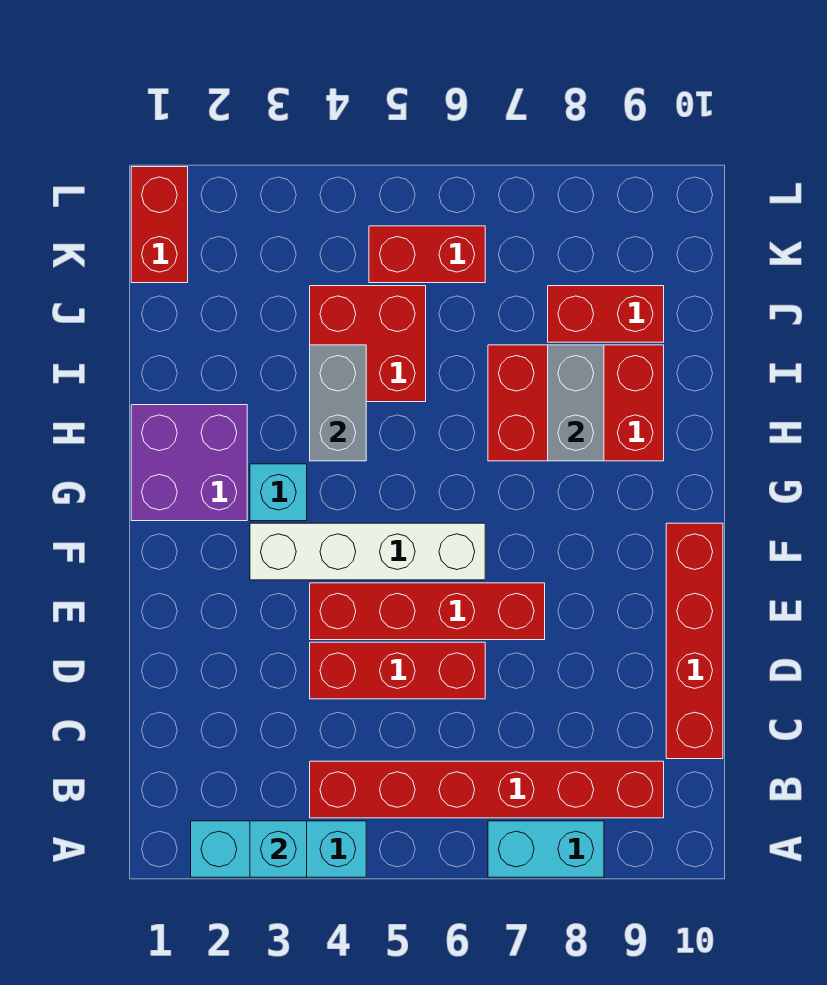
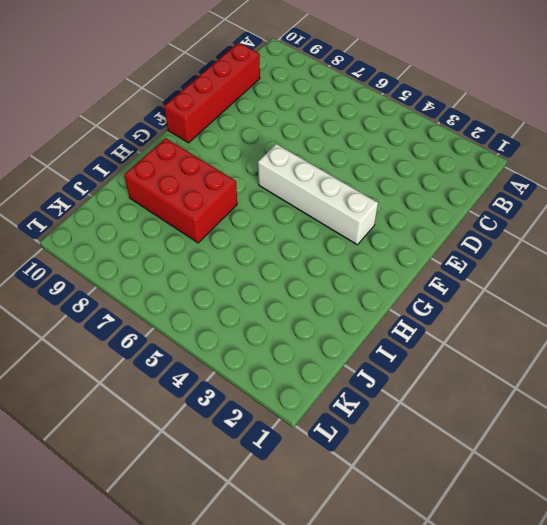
none -> cyan brick A2:A4 level 1
none -> cyan brick A7:A8 level 1
none -> red brick B4:B9 level 1

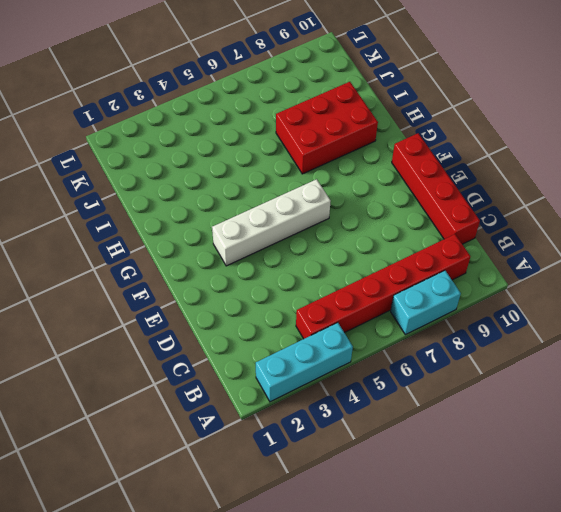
none -> red brick D4:D6 level 1
none -> red brick E4:E7 level 1
none -> purple brick G1:H2 level 1

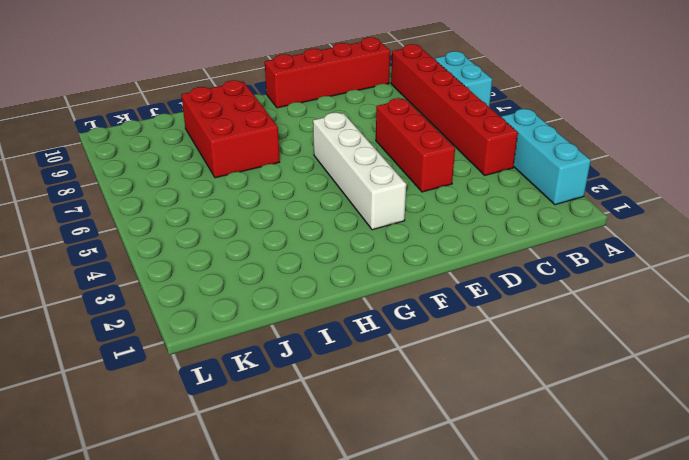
none -> red brick E4:E7 level 1
none -> purple brick G1:H2 level 1
none -> cyan brick G3 level 1

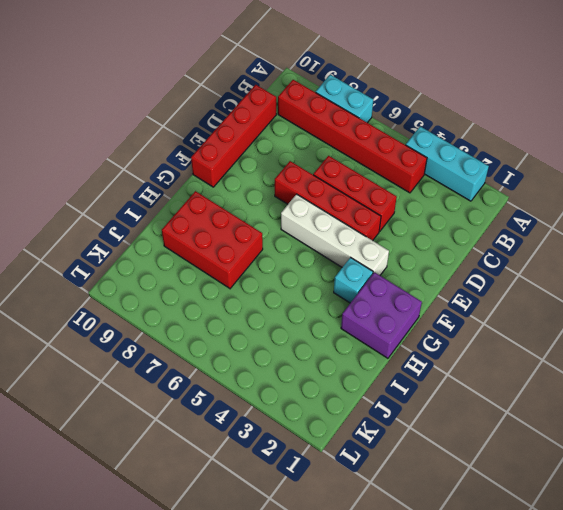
none -> red brick I4:J5 level 1
none -> red brick J8:J9 level 1
none -> red brick K1:L1 level 1

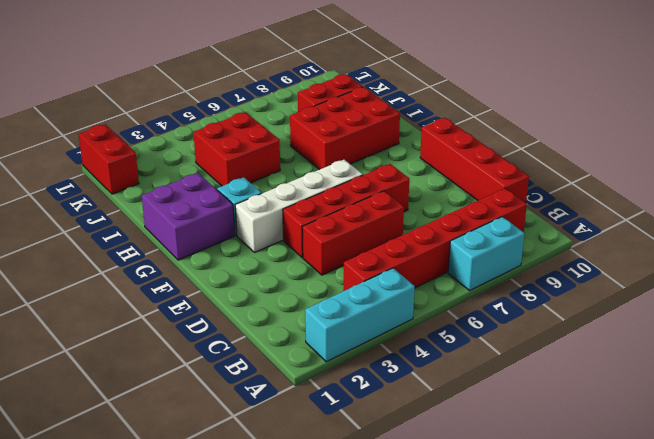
none -> red brick K5:K6 level 1
none -> cyan brick A3 level 2
none -> grey brick H4:I4 level 2

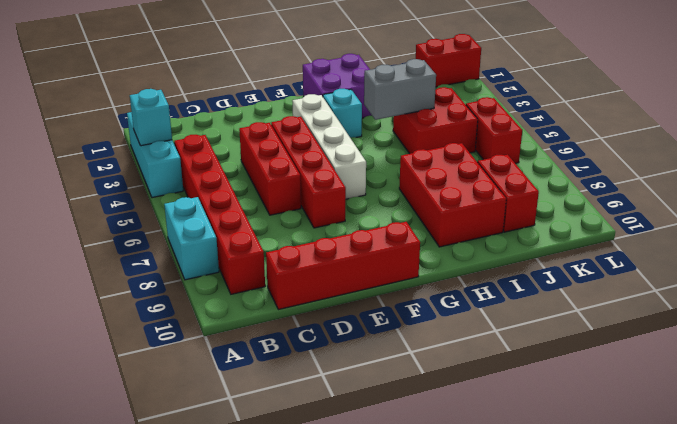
none -> grey brick H8:I8 level 2

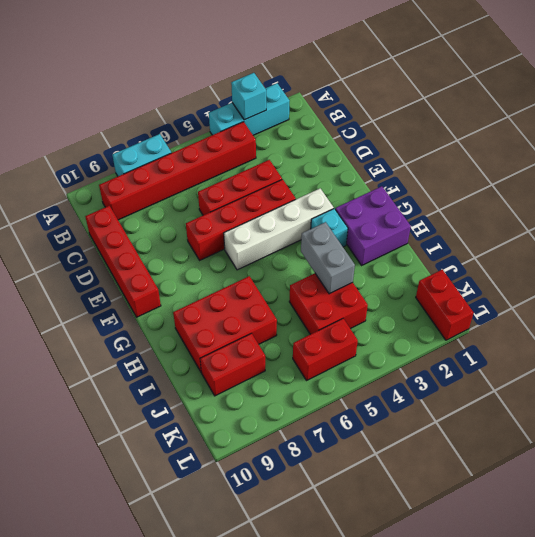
none -> grey brick H8:I8 level 2

